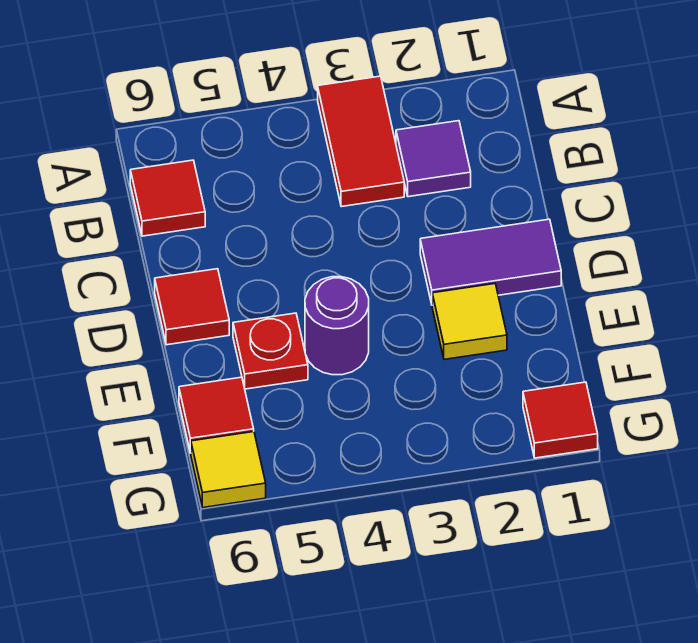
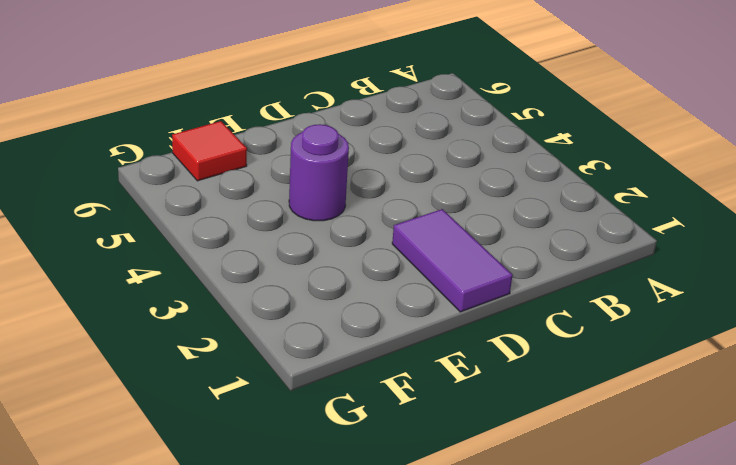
none -> red tile A3:B3 level 1
none -> purple tile B2 level 1

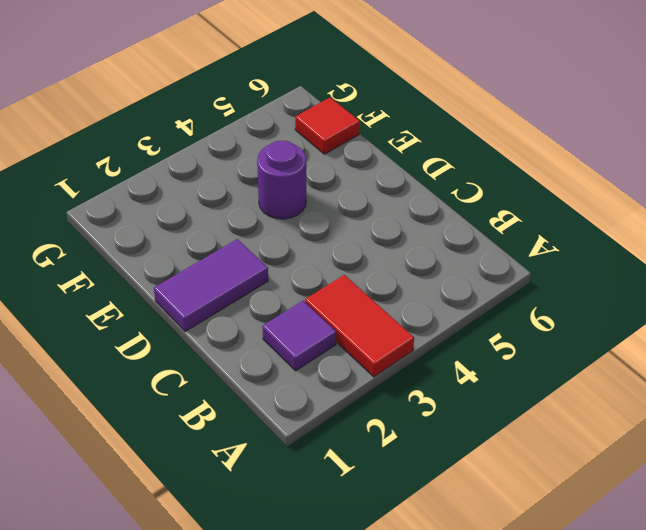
none -> red tile B6 level 1
none -> red tile D6 level 1

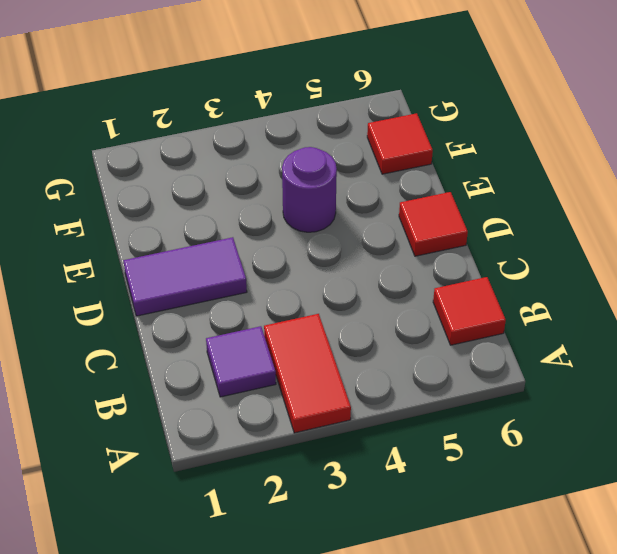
none -> yellow tile E2 level 1
none -> red plate E5 level 1

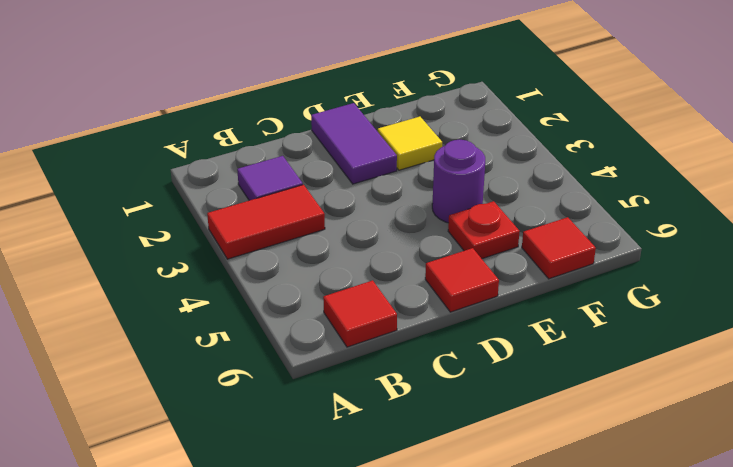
none -> red tile G1 level 1
none -> yellow tile G6 level 1

